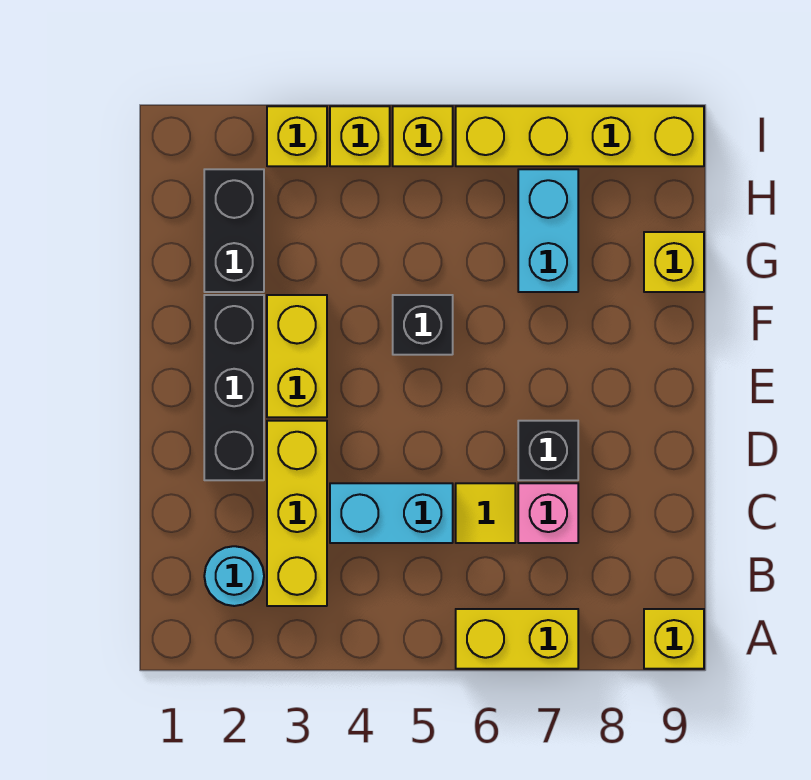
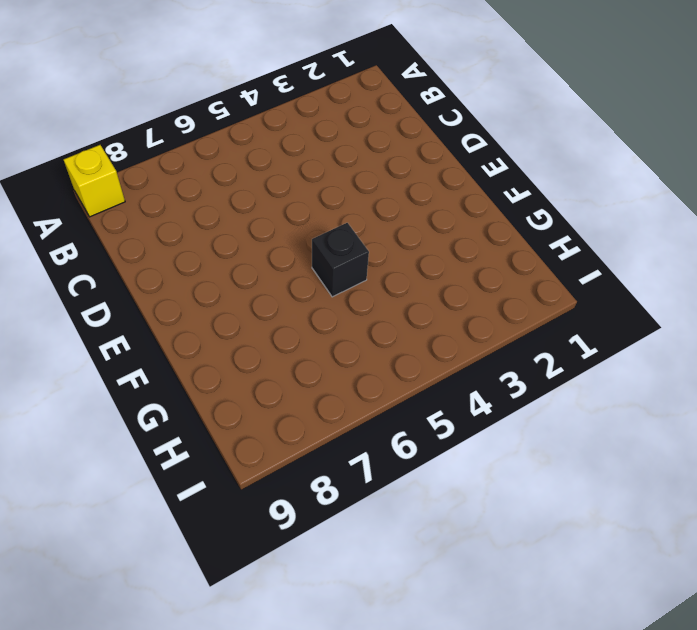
none -> yellow brick A6:A7 level 1
none -> cyan round brick B2 level 1
none -> yellow brick B3:D3 level 1

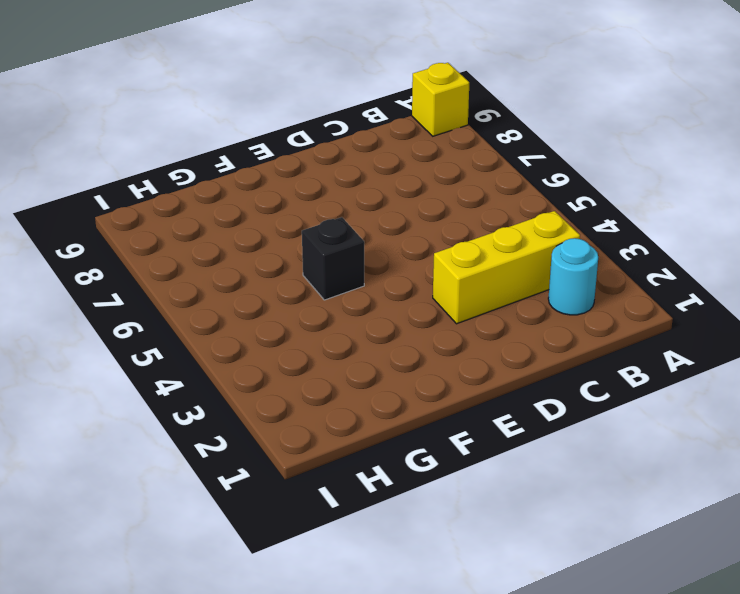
none -> yellow brick A6:A7 level 1
none -> cyan brick C4:C5 level 1
none -> yellow tile C6 level 1

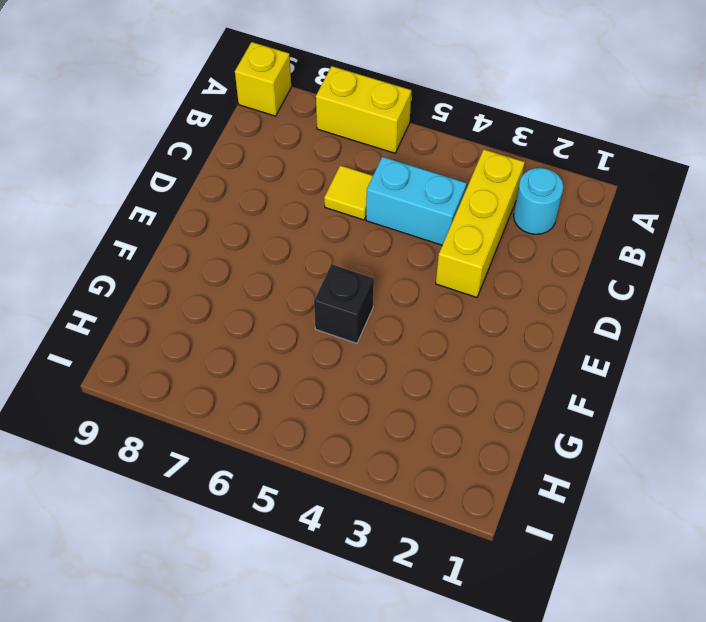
none -> pink brick C7 level 1
none -> black brick D2:F2 level 1
none -> black brick D7 level 1

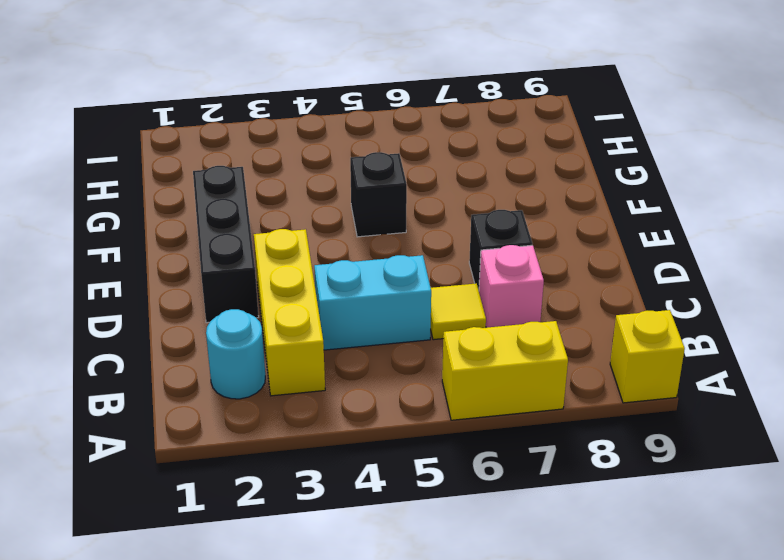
none -> yellow brick E3:F3 level 1
none -> black brick G2:H2 level 1
none -> cyan brick G7:H7 level 1

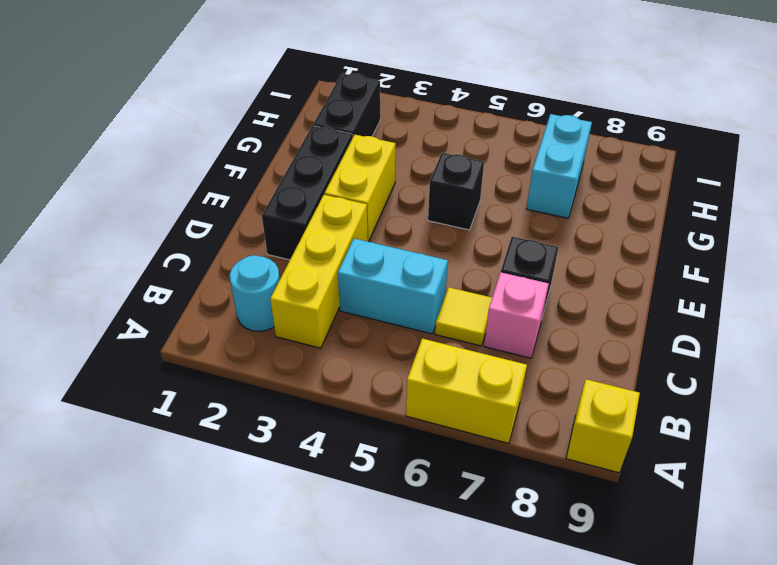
none -> yellow brick G9 level 1
none -> yellow brick I3 level 1
none -> yellow brick I4 level 1

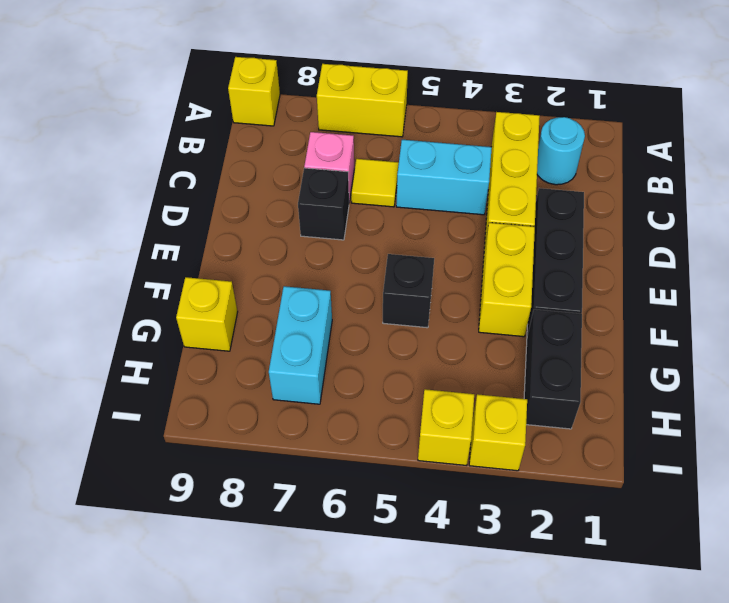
none -> yellow brick I5 level 1
none -> yellow brick I6:I9 level 1

